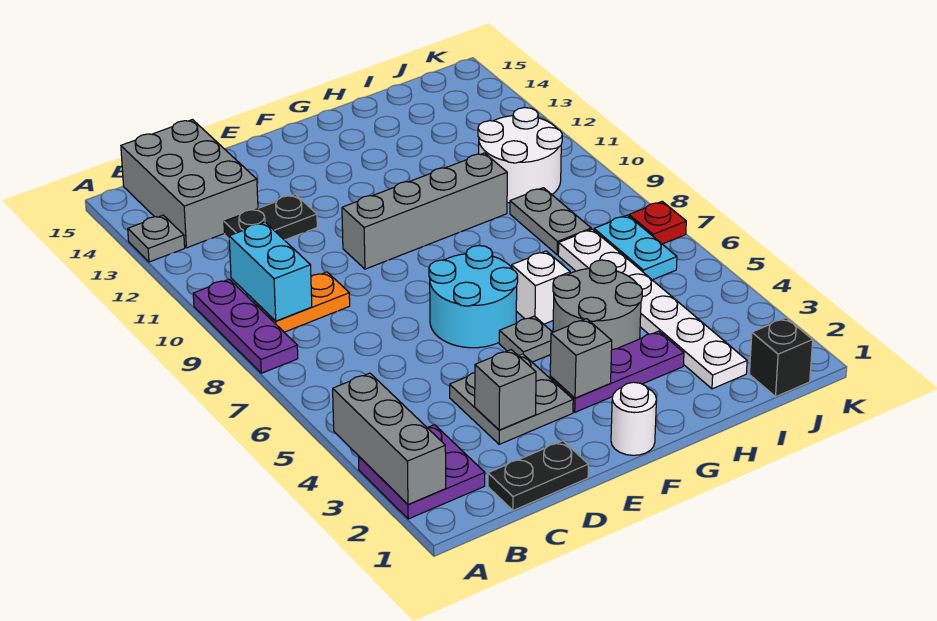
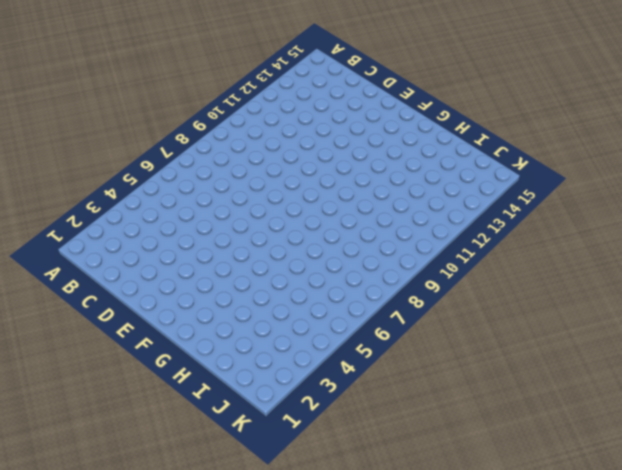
none -> purple plate A2:B3 level 1
none -> purple plate A8:A10 level 1
none -> grey plate A13 level 1

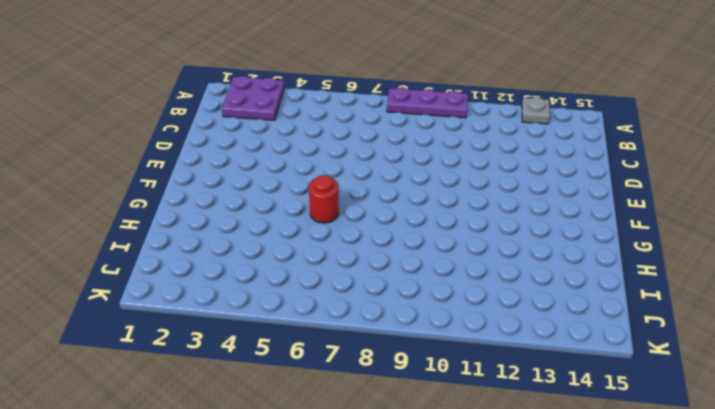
red round brick G6 level 1 -> white brick G6 level 1
none -> orange plate B9:C9 level 1
none -> grey brick B13:C15 level 1
none -> black plate C1:D1 level 1

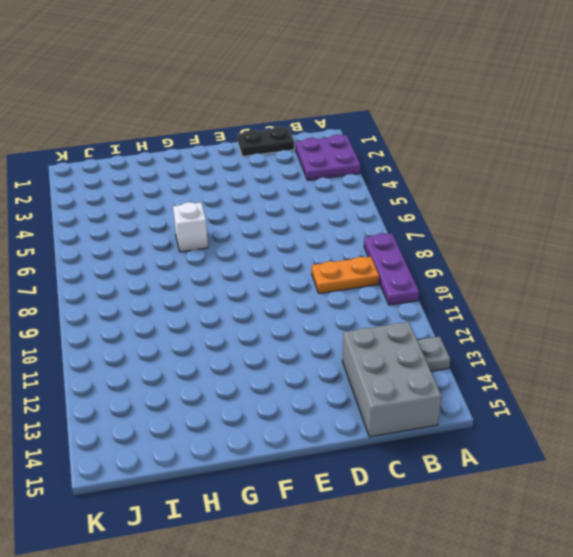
none -> black plate C12:D12 level 1
none -> grey plate D3:E4 level 1
none -> cyan round brick E6:F7 level 1

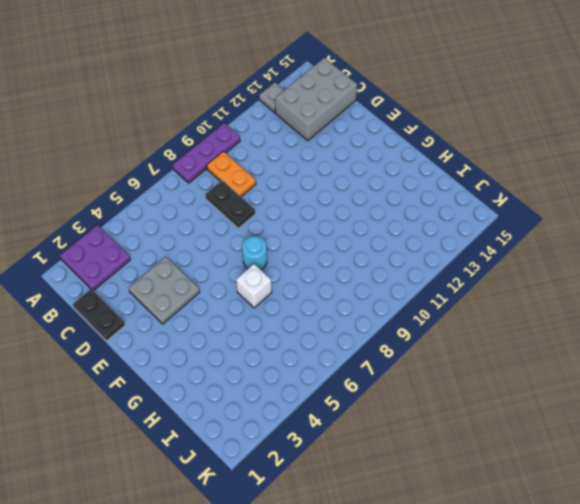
black plate C8:D8 level 1 -> black plate C12:D12 level 1
cyan round brick F7 level 1 -> cyan round brick E6:F7 level 1
none -> grey brick E10:H10 level 1
none -> white round brick F1 level 1
none -> purple plate F3:H3 level 1

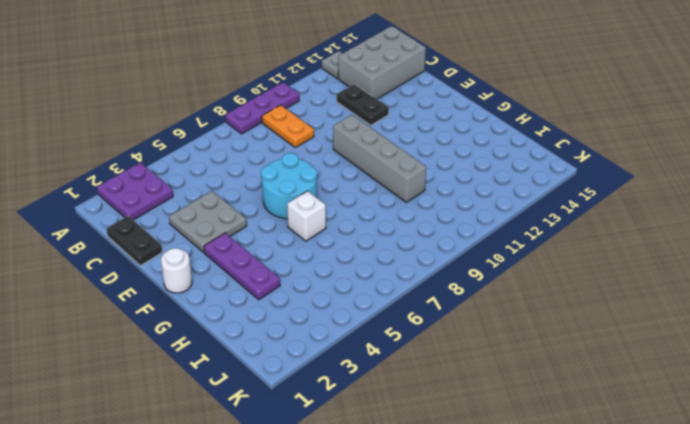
none -> grey plate F5 level 1
none -> grey round brick G4:H5 level 1
none -> white plate I2:I7 level 1

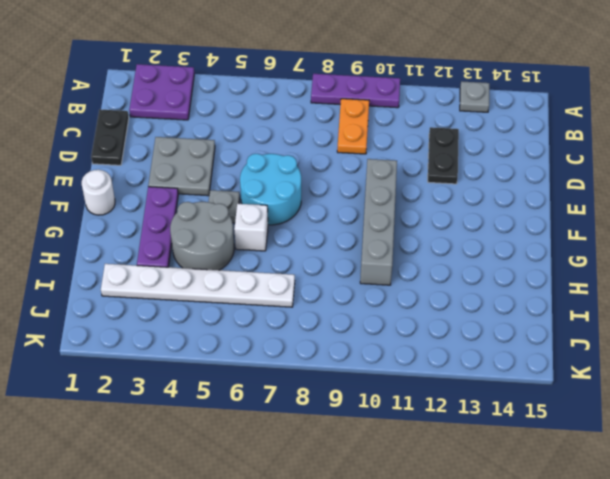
none -> grey brick B13:C15 level 1
none -> grey plate I8:I9 level 1
none -> white round brick I10:J11 level 1

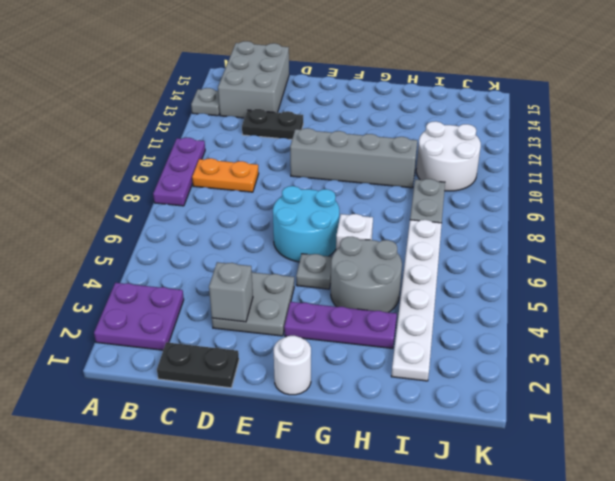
none -> black brick J1 level 1
none -> cyan plate J6:J7 level 1
none -> red plate K7 level 1

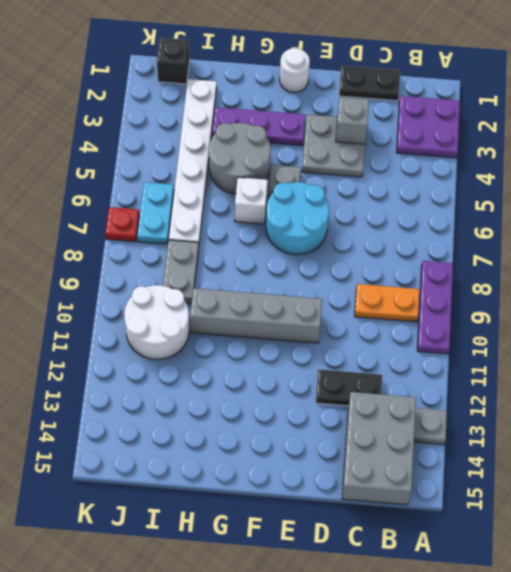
none -> grey brick A2:A4 level 2
none -> cyan brick B9:B10 level 2
none -> grey brick F3 level 2

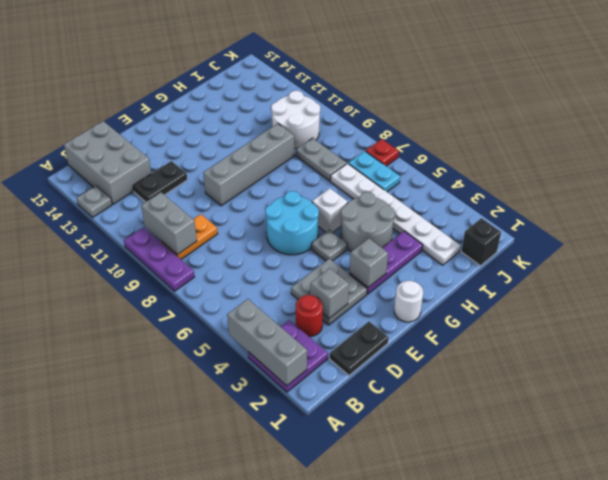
grey brick B9:B10 level 2 -> cyan brick B9:B10 level 2
red round brick C3 level 1 -> none

